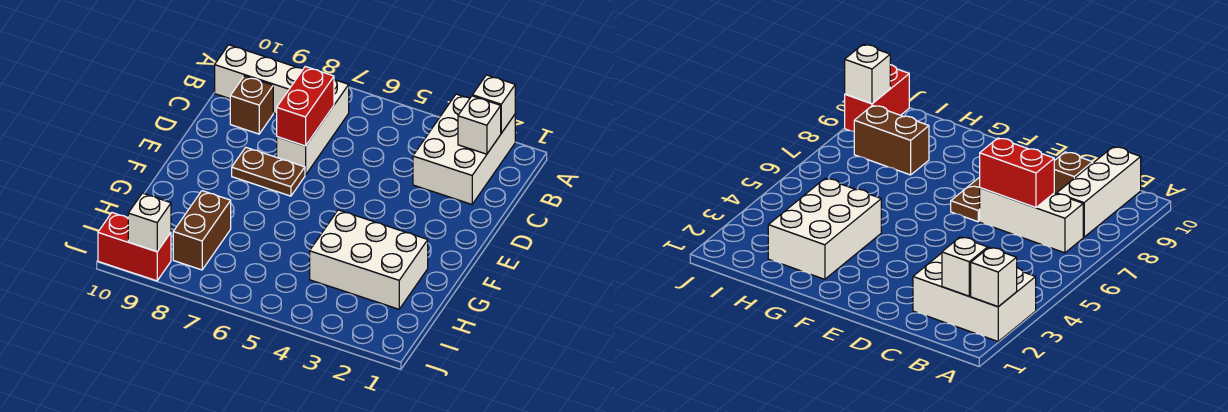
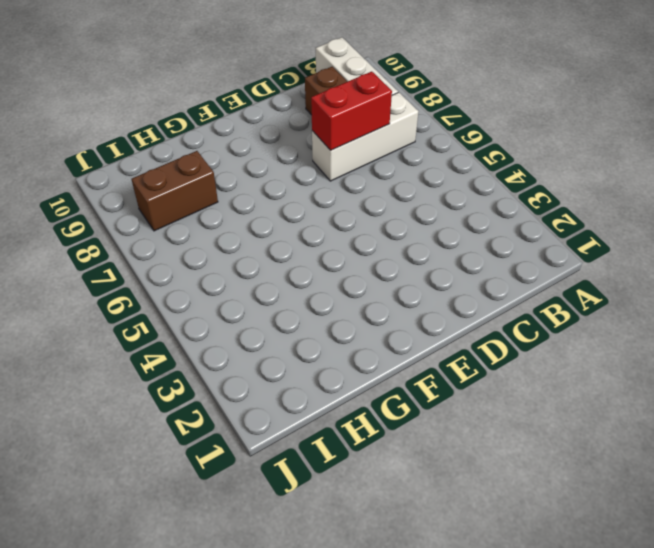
none -> white brick A2:C3 level 1
none -> brown plate E7:E8 level 1
none -> white brick G2:H4 level 1

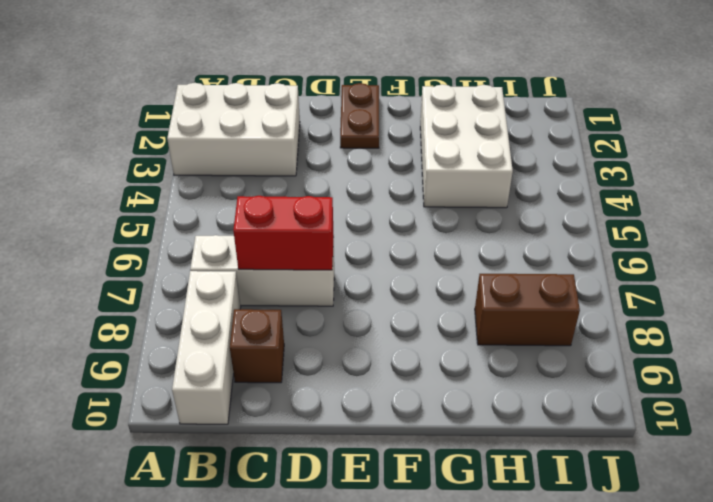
brown plate E1:E2 level 1 -> brown plate E7:E8 level 1
none -> red brick J9:J10 level 1
none -> white brick A2 level 2
none -> white brick B2 level 2

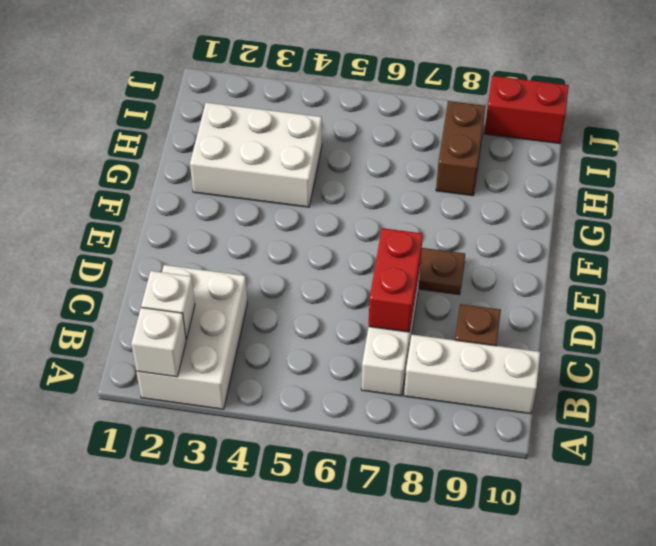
none -> white brick J9 level 2

